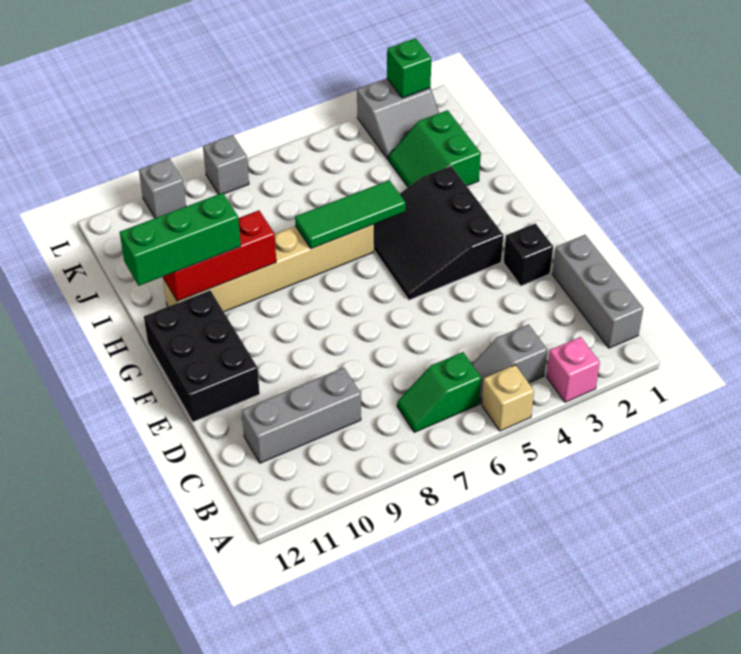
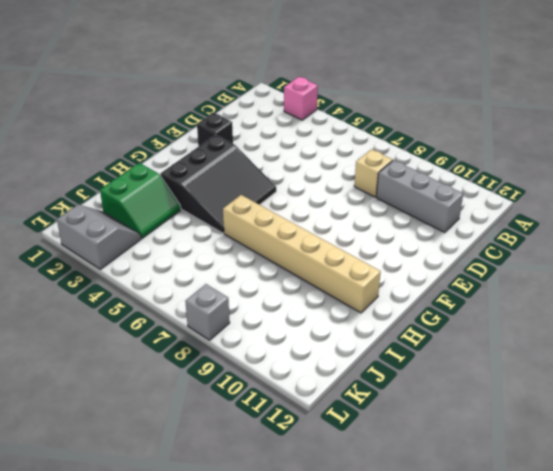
tan brick C8 level 1 -> tan brick A5 level 1
none -> grey brick B1:D1 level 1
none -> grey slope B4:B5 level 1 top 4
none -> green slope B6:B7 level 1 top 6

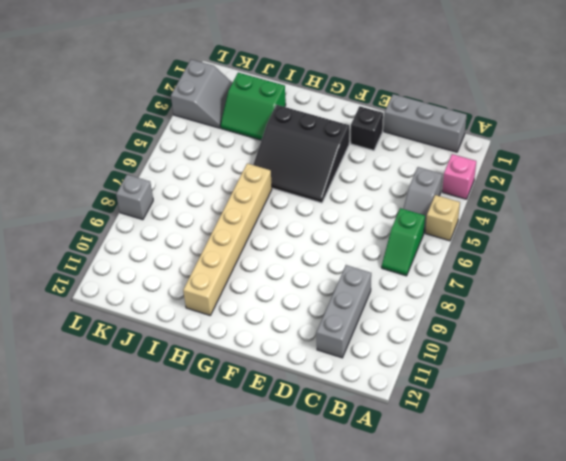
none -> black brick E11:G12 level 1
none -> grey brick L10 level 1
none -> green tile H5:H7 level 2

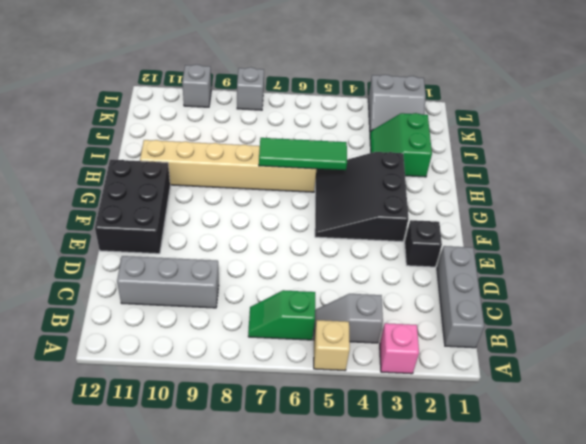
none -> red brick H9:H11 level 2
none -> green brick L2 level 2
none -> green brick H10:H12 level 3

